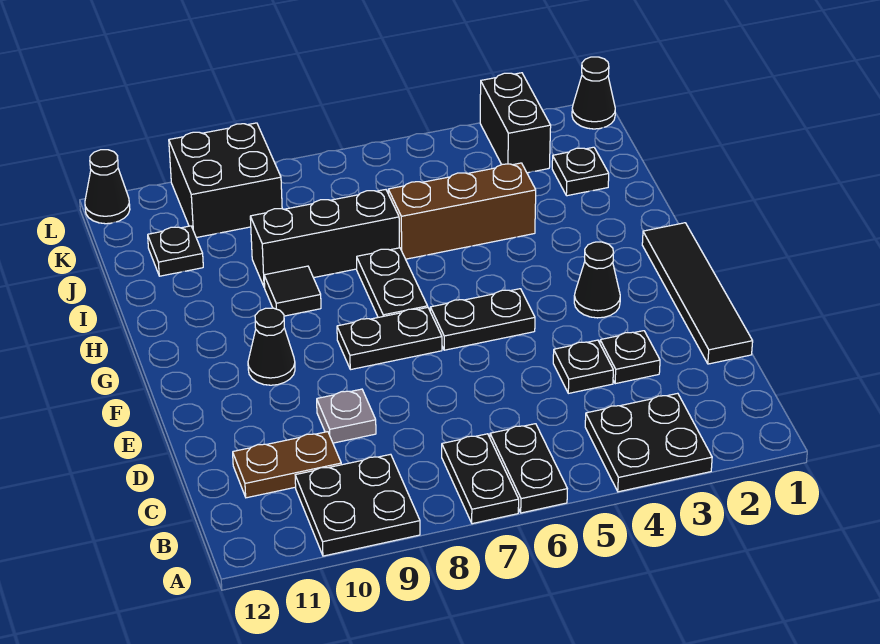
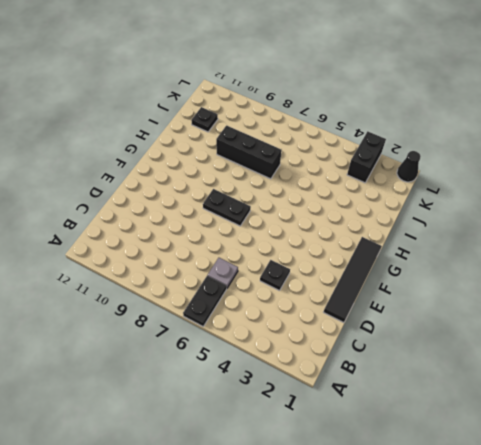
grey plate C6 level 1 -> grey plate D9 level 1
none -> black plate A3:B4 level 1
none -> black plate A7:B7 level 1
none -> black plate A9:B10 level 1

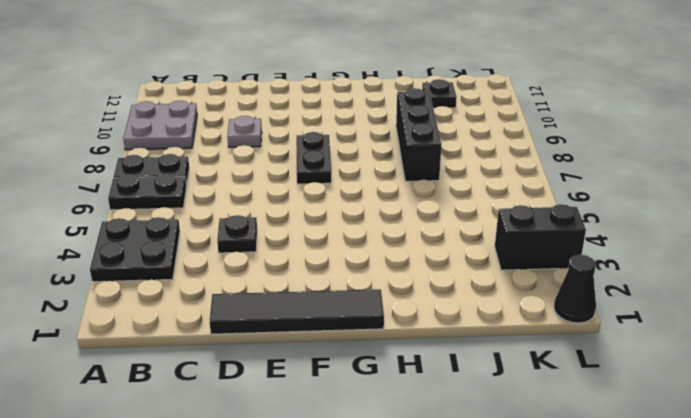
grey plate A9:B10 level 1 -> black plate A9:B10 level 1
none -> brown plate C10:C11 level 1
none -> black plate D3 level 1
none -> black cone F3 level 1

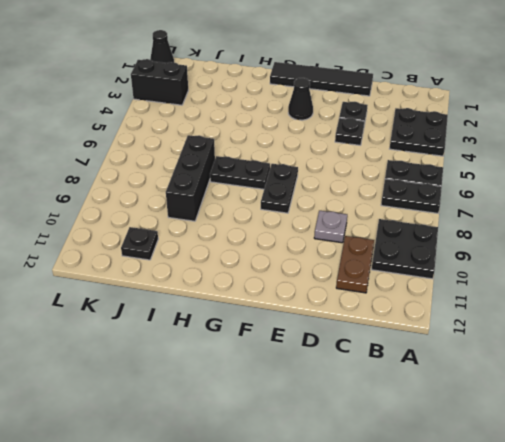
none -> black plate F5:F6 level 1
none -> black cone F10 level 1
none -> black tile H9 level 1

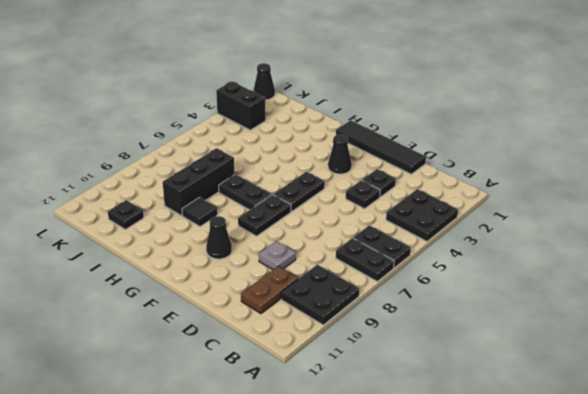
none -> brown brick I4:I6 level 1
none -> black plate J2 level 1
none -> black brick K9:L10 level 1

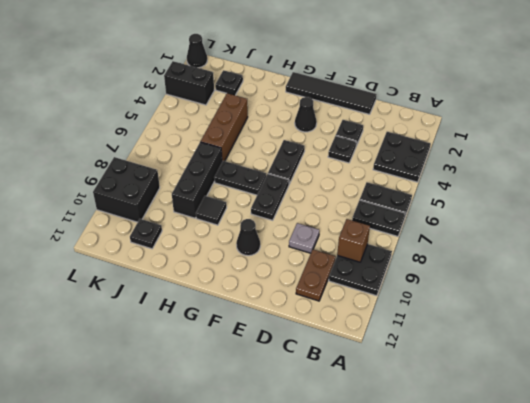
brown brick B9 level 2 -> none
none -> black cone L12 level 1

